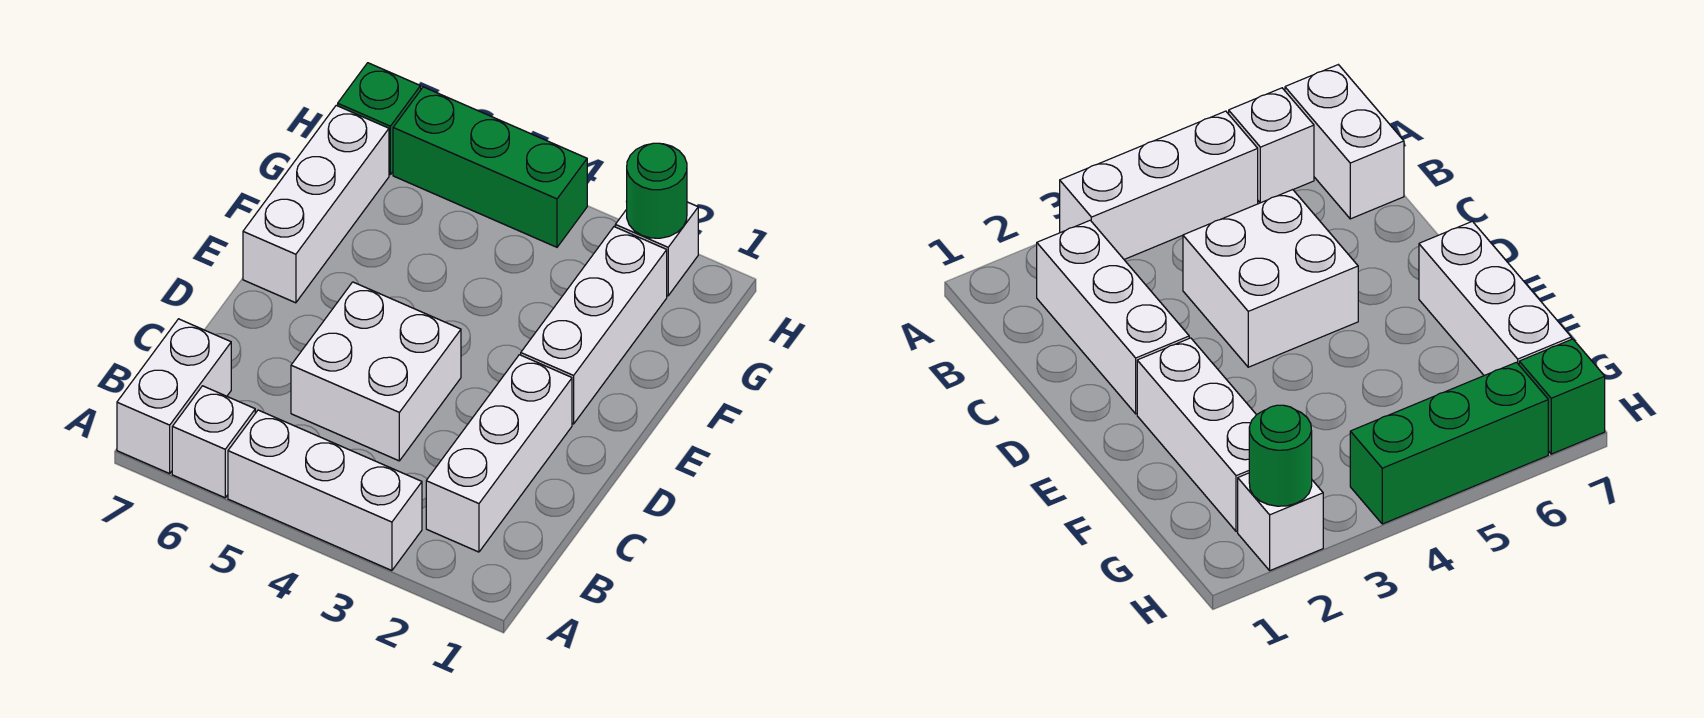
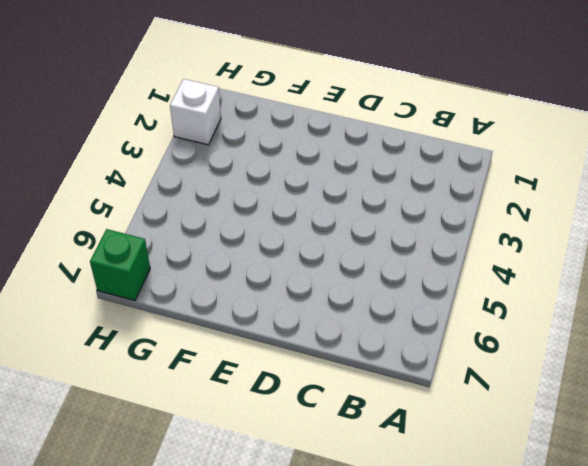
none -> white brick A3:A5 level 1
none -> white brick A6 level 1

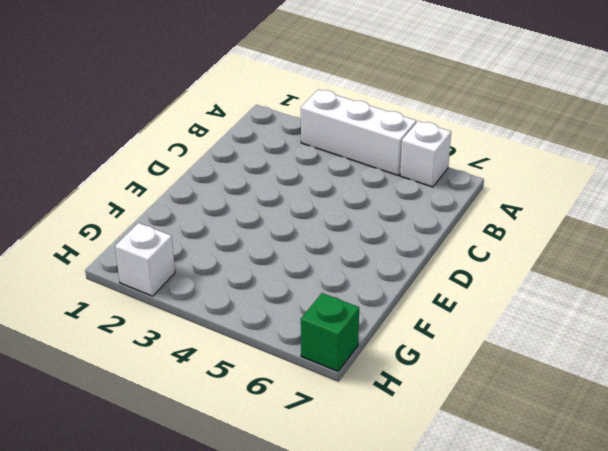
none -> white brick A7:B7 level 1
none -> white brick B2:D2 level 1

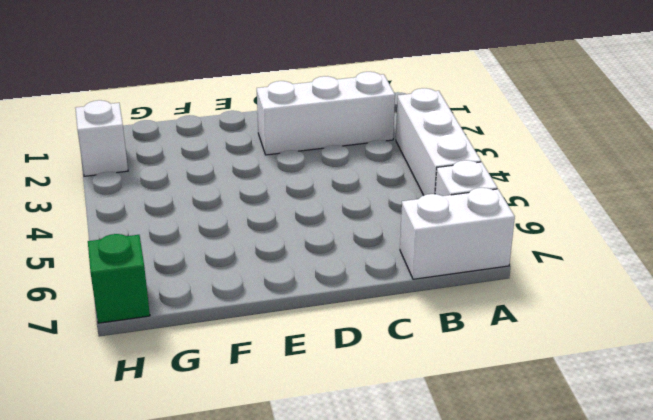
none -> white brick C4:D5 level 1
none -> white brick E2:G2 level 1

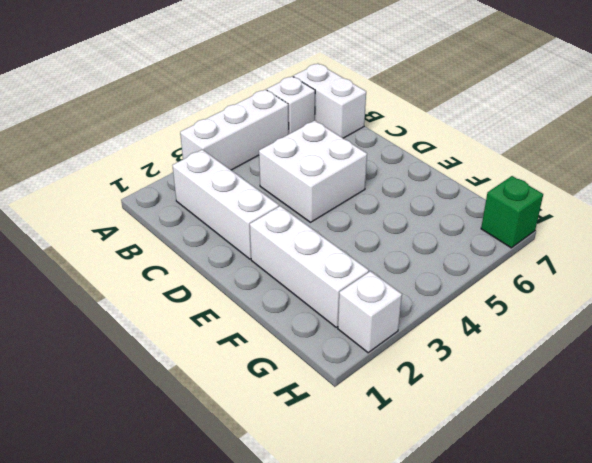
none -> white brick E7:G7 level 1
none -> green brick H4:H6 level 1

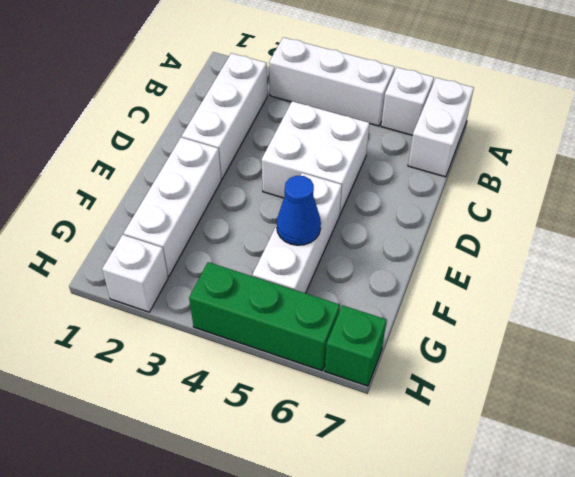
white brick E5:G5 level 1 -> white brick E7:G7 level 1
blue cone F5 level 2 -> none
none -> green round brick H2 level 2

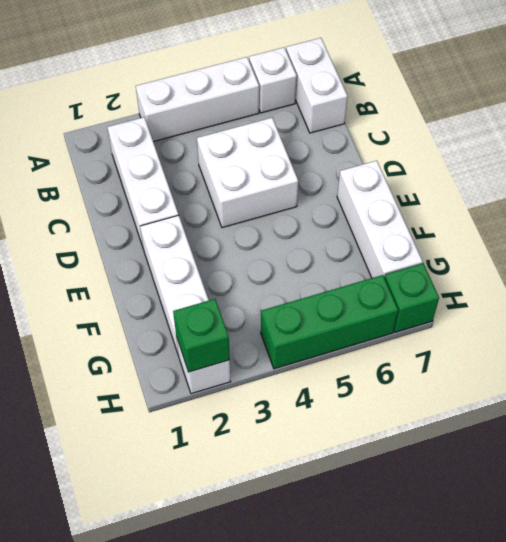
green brick H2 level 2 -> green round brick H2 level 2

